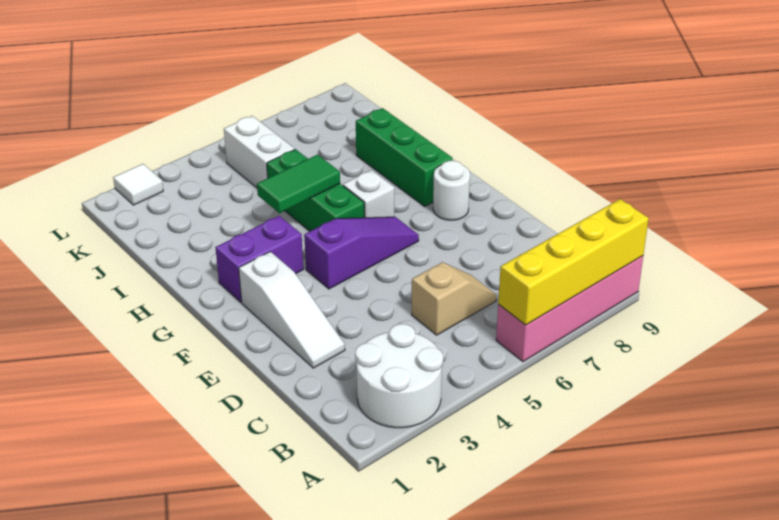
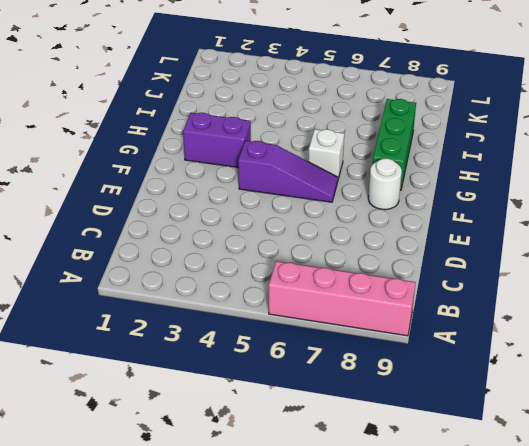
none -> white round brick A2:B3 level 1
none -> tan slope C5:C6 level 1 top 5
none -> white slope D2:F2 level 1 top F

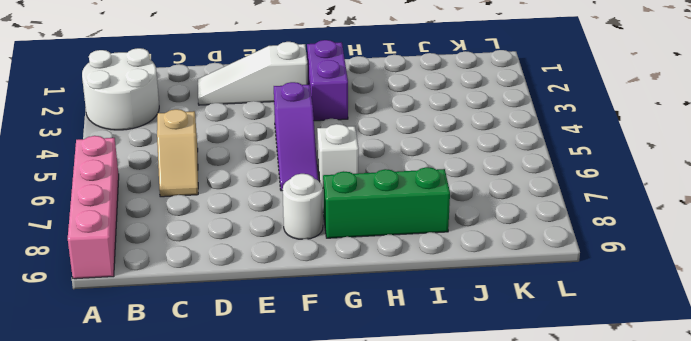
none -> green brick G5:I5 level 1
none -> white brick J5:K5 level 1
none -> white tile L2 level 1

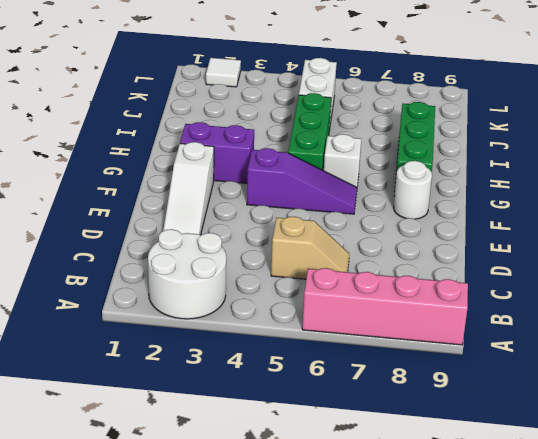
none -> yellow brick A6:A9 level 2
none -> green tile H4:H5 level 2

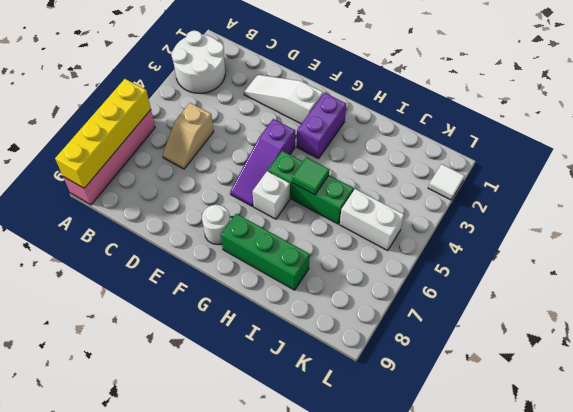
green tile H5 level 2 -> green tile H4:H5 level 2

